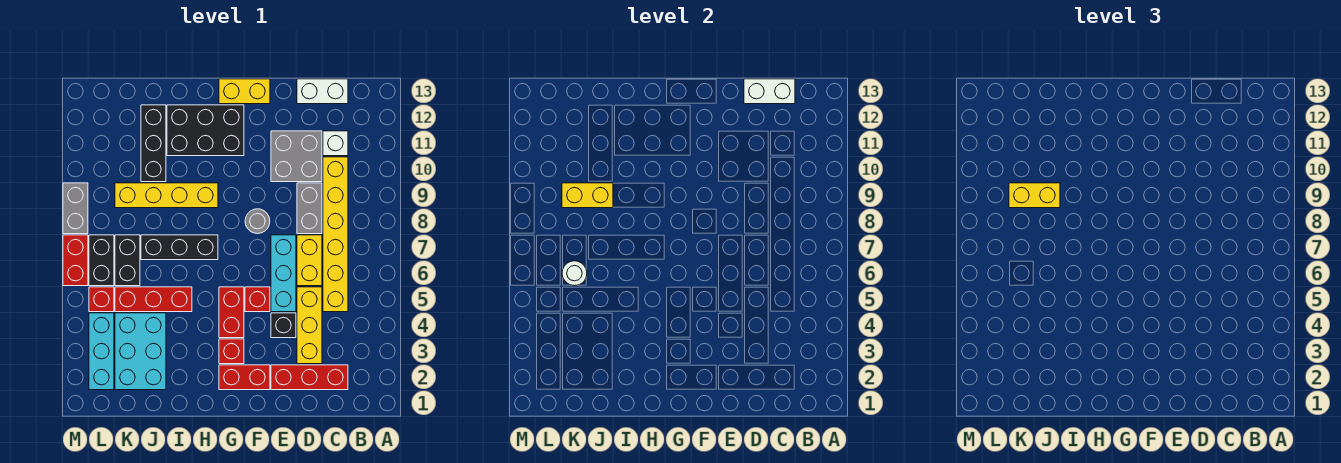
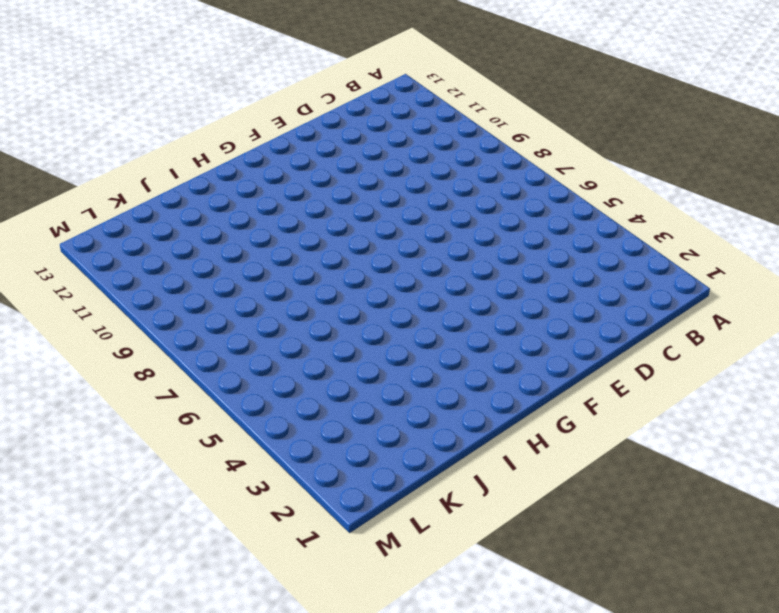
none -> red brick C2:E2 level 1
none -> yellow brick C5:C10 level 1
none -> white brick C11 level 1
none -> white brick C13:D13 level 1

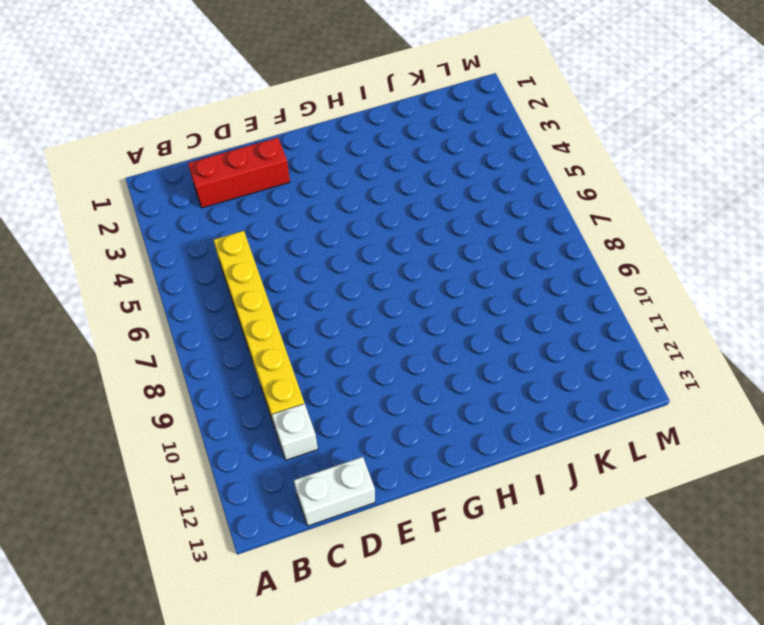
none -> yellow brick D3:D5 level 1
none -> yellow brick D6:D7 level 1
none -> grey brick D8:D9 level 1
none -> grey brick D10:E11 level 1

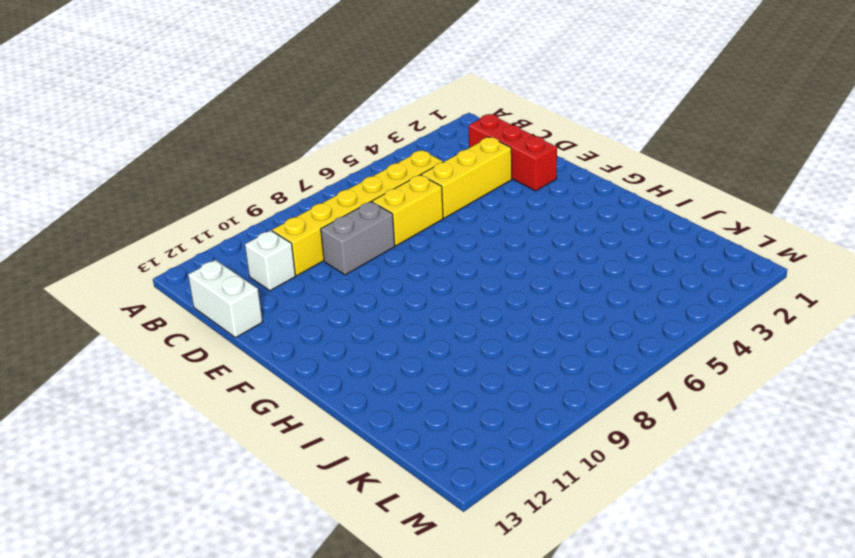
none -> grey brick D10:E11 level 1
none -> black brick E4 level 1
none -> cyan brick E5:E7 level 1
none -> red brick F2:G2 level 1

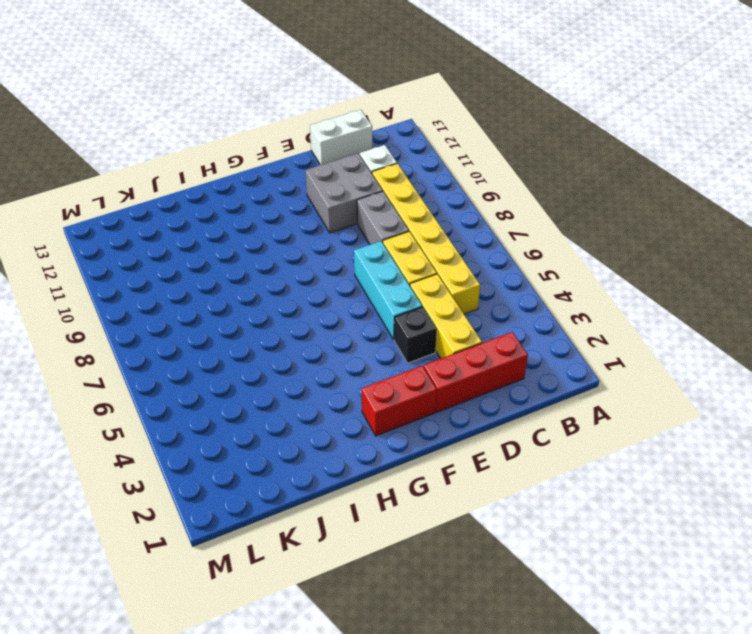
none -> red brick F5 level 1
none -> grey round brick F8 level 1
none -> yellow brick F13:G13 level 1
none -> red brick G3 level 1

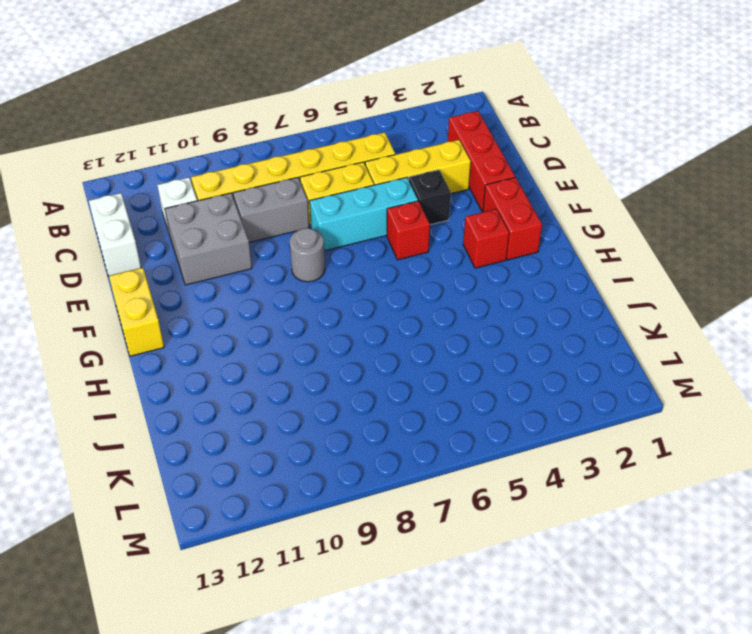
none -> red brick G4:G5 level 1
none -> black brick G11:I12 level 1
none -> black brick H7:J7 level 1
none -> yellow brick H9:K9 level 1

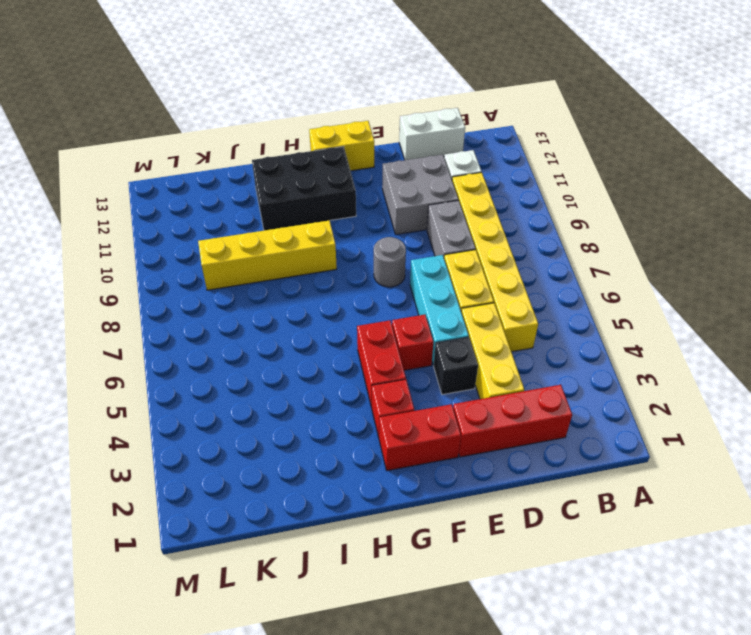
none -> black brick H7:J7 level 1
none -> red brick I5:K5 level 1
none -> cyan brick J2:K4 level 1
none -> black brick J10:J12 level 1

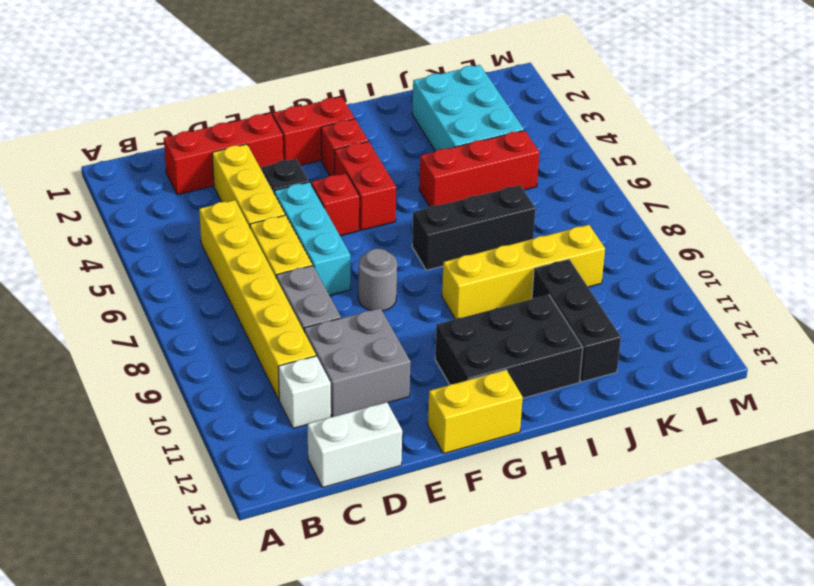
none -> black brick K6:K7 level 1
none -> cyan brick L2:L4 level 1
none -> red brick L5 level 1
none -> black brick L6:L7 level 1

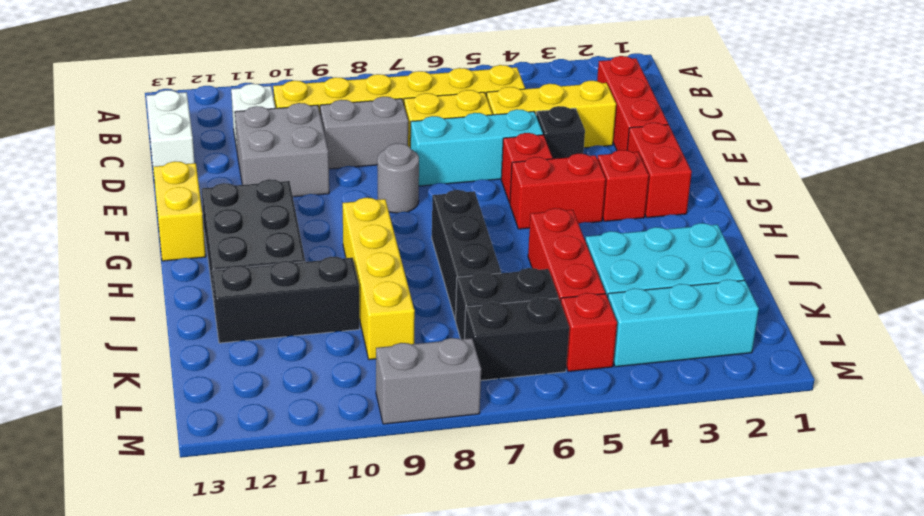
none -> red brick M6:M7 level 1
none -> white brick C13:D13 level 2
none -> yellow brick J9:K9 level 2
none -> white round brick K6 level 2

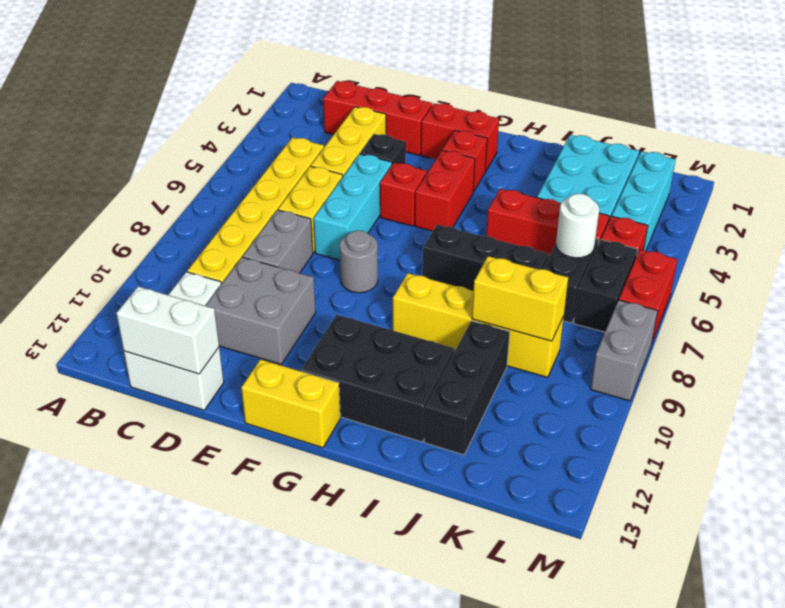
none -> yellow brick J9:K9 level 3

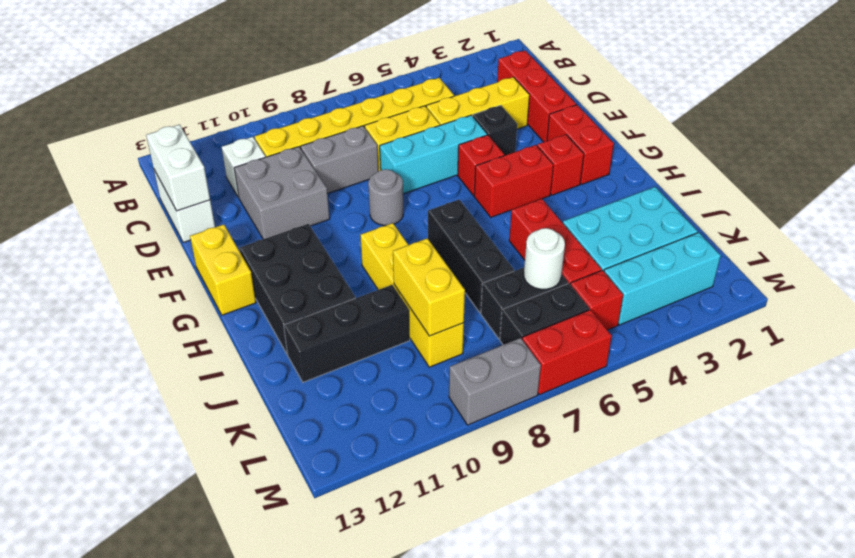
none -> yellow brick J9:K9 level 3

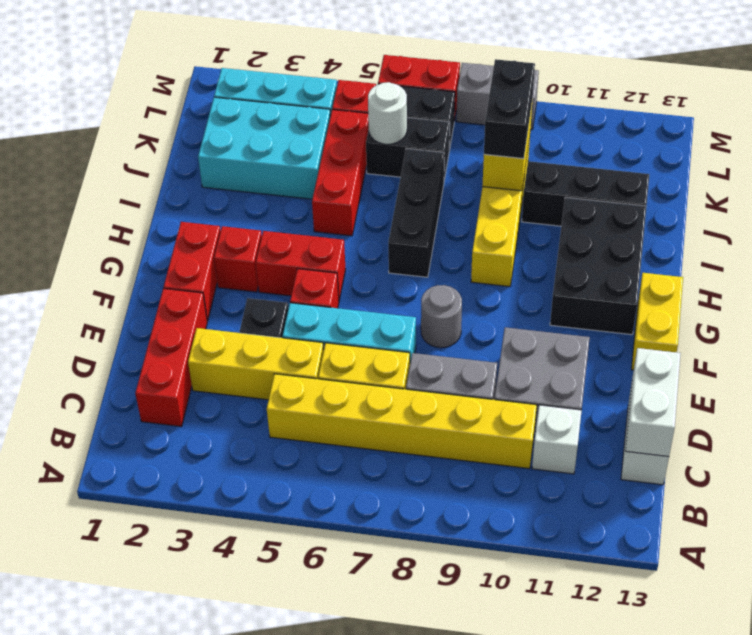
black brick J9:K9 level 3 -> yellow brick J9:K9 level 3

